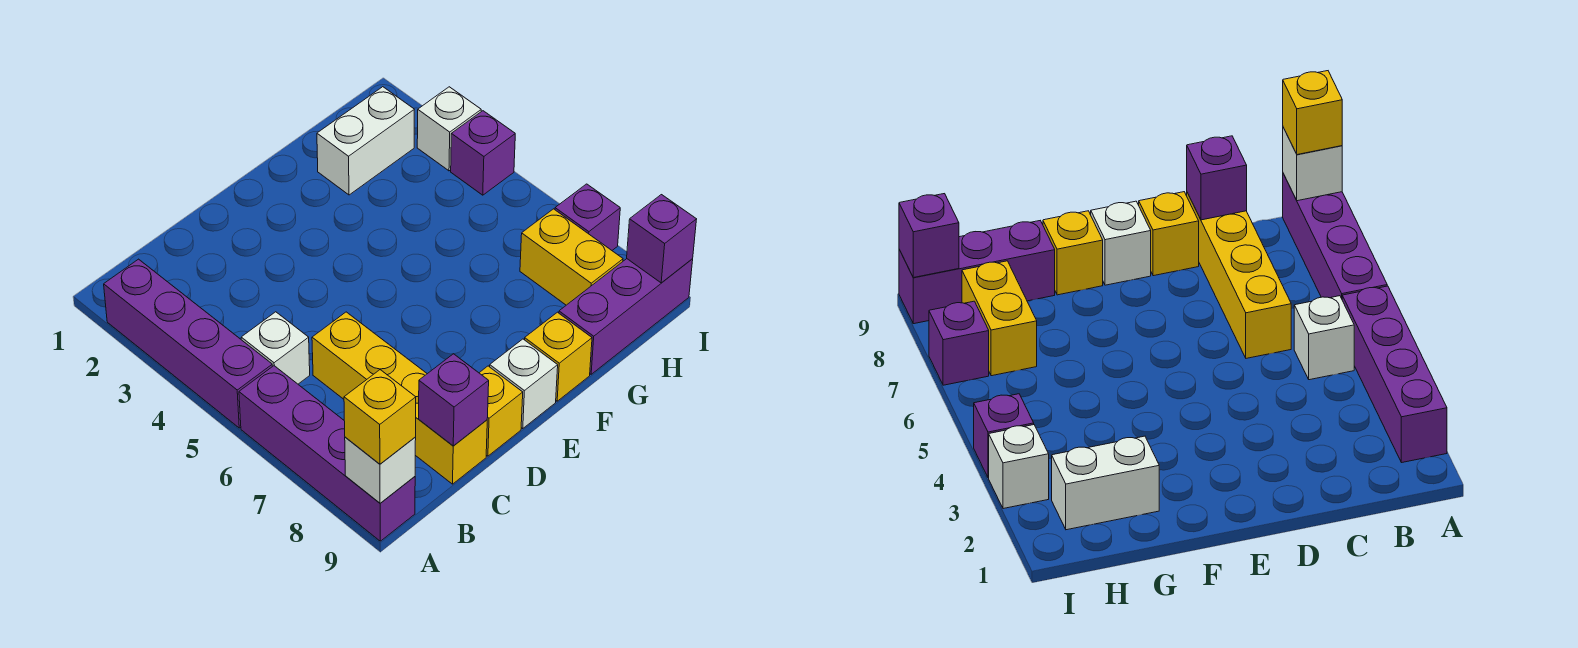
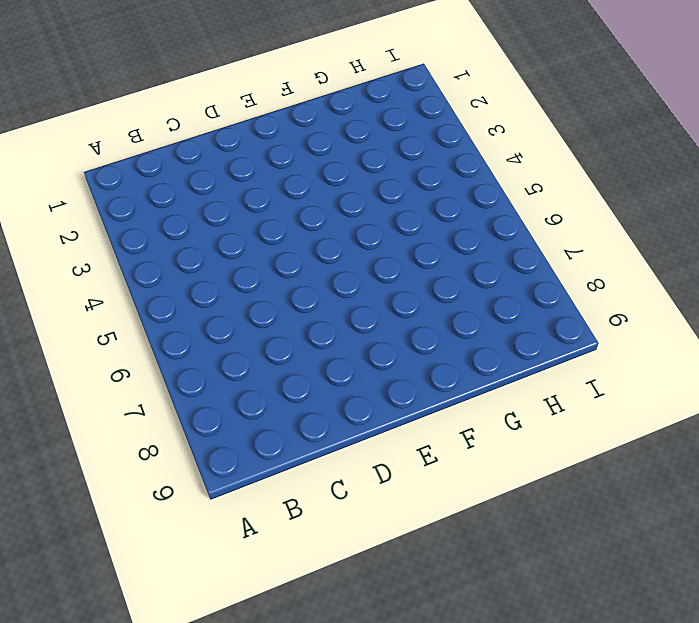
none -> purple brick A2:A5 level 1
none -> purple brick A6:A9 level 1
none -> white brick B5 level 1

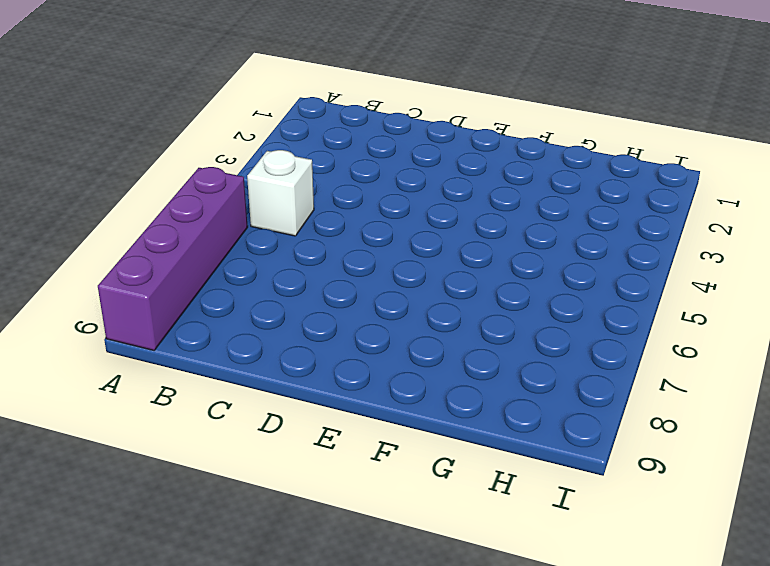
none -> purple brick A2:A5 level 1
none -> yellow brick C6:C9 level 1
none -> yellow brick D9 level 1

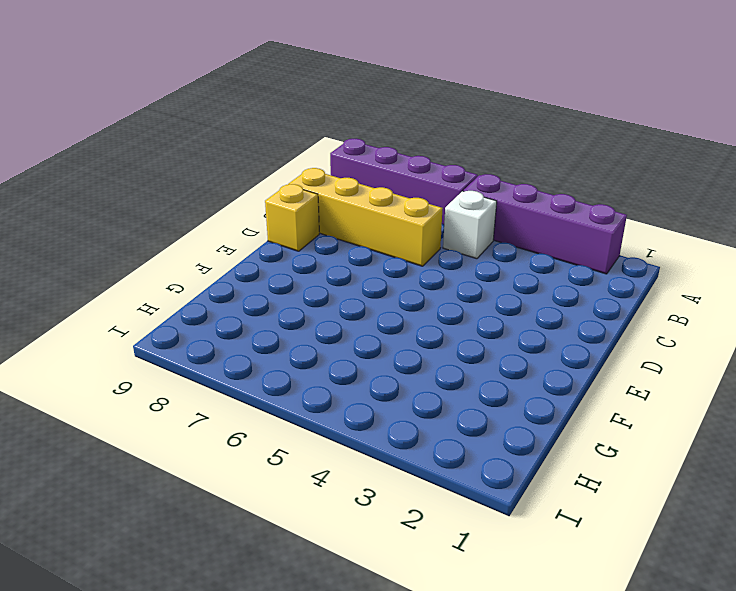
none -> white brick E9 level 1
none -> yellow brick F9 level 1
none -> white brick G2:H2 level 1

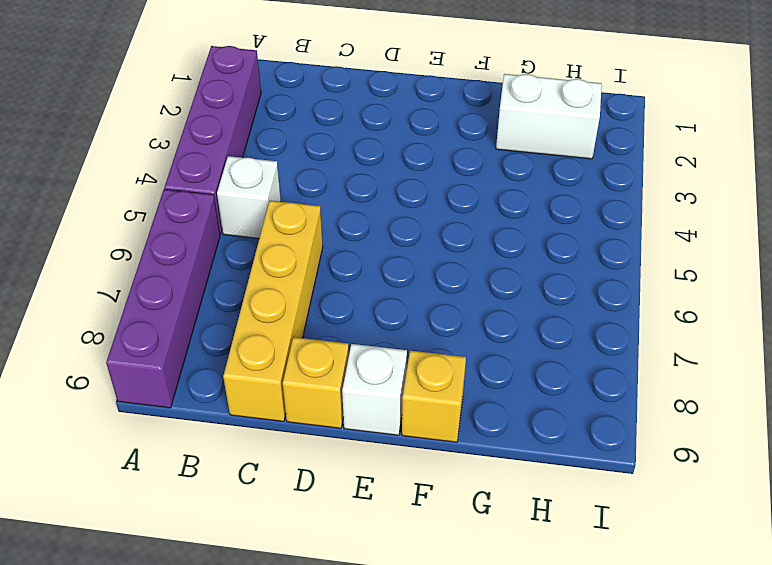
none -> purple brick G9:I9 level 1
none -> yellow brick H7:H8 level 1
none -> white brick I3 level 1

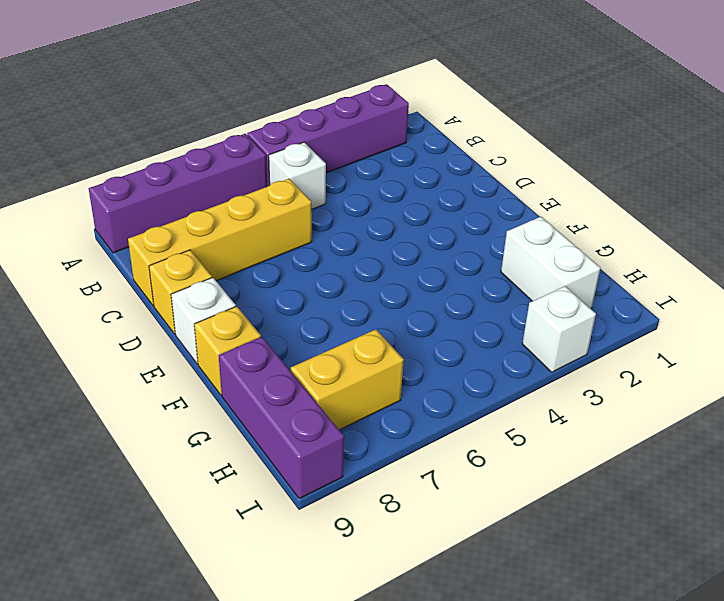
none -> purple brick I4 level 1
none -> purple brick I7 level 1
none -> white brick A9 level 2

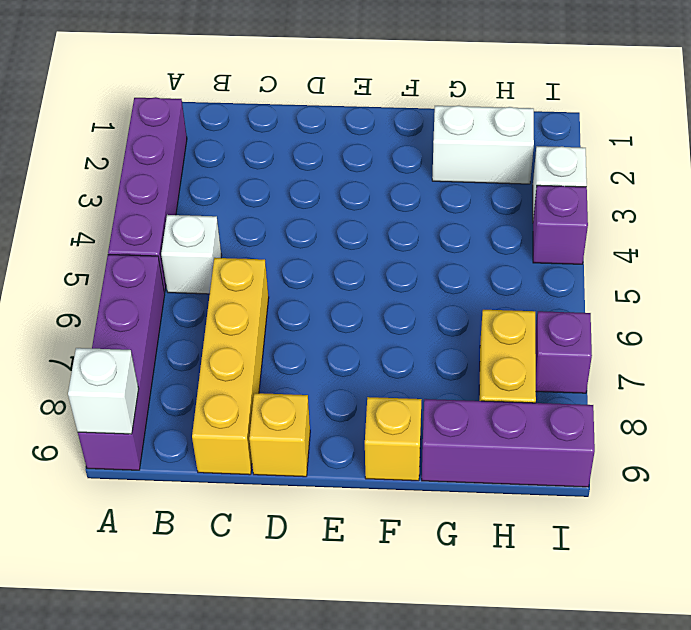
none -> white brick E9 level 1
none -> purple brick C9 level 2
none -> purple brick I9 level 2

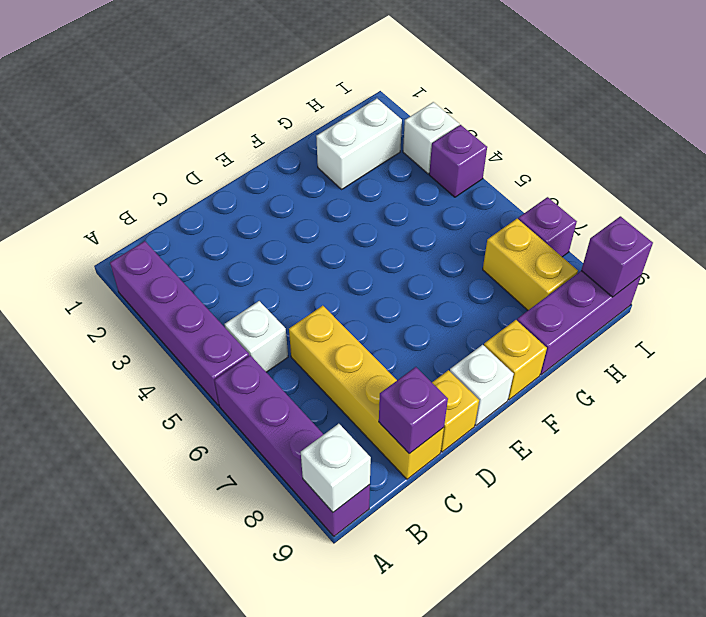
none -> yellow brick A9 level 3

